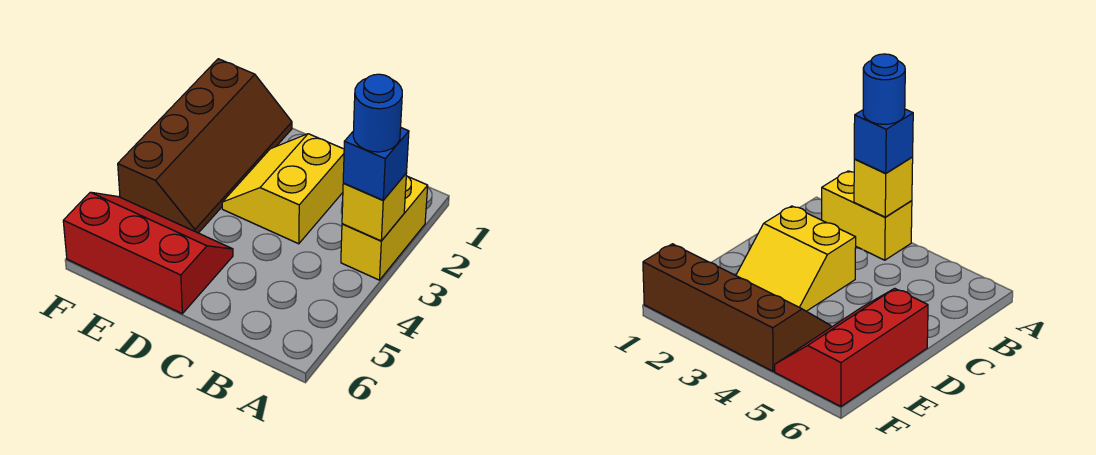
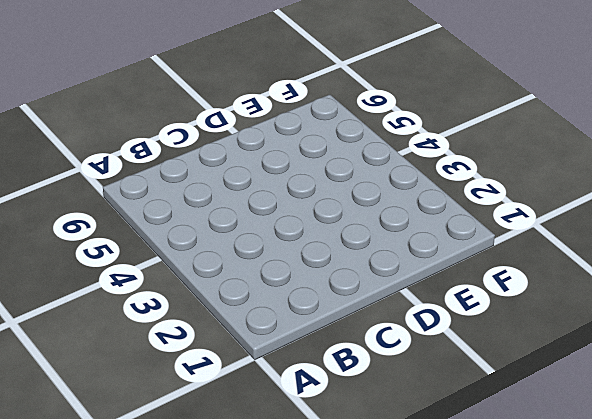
none -> yellow brick A2:A3 level 1
none -> yellow slope C2:D3 level 1 top C

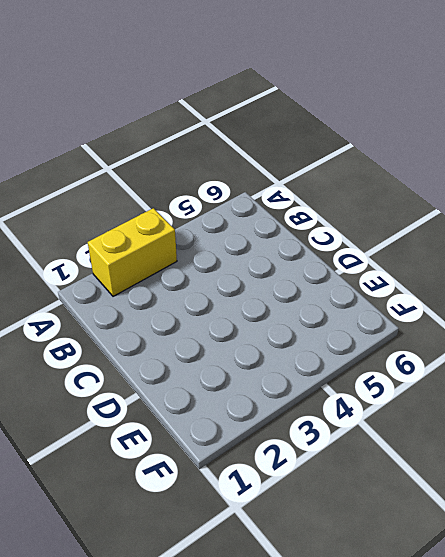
none -> yellow slope C2:D3 level 1 top C
none -> red slope D5:F6 level 1 top 6

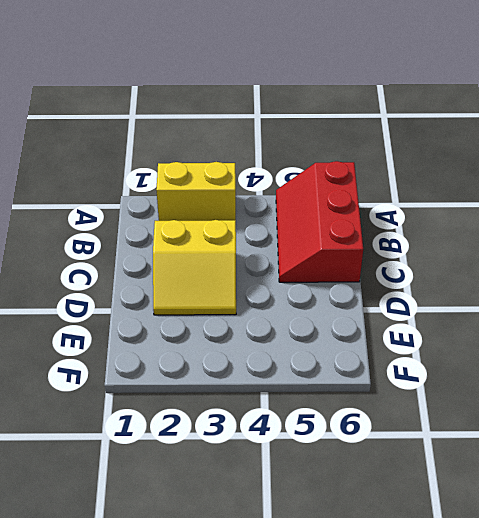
red slope A5:C6 level 1 top 6 -> red slope D5:F6 level 1 top 6
none -> brown slope E1:F4 level 1 top F
none -> yellow brick A3 level 2

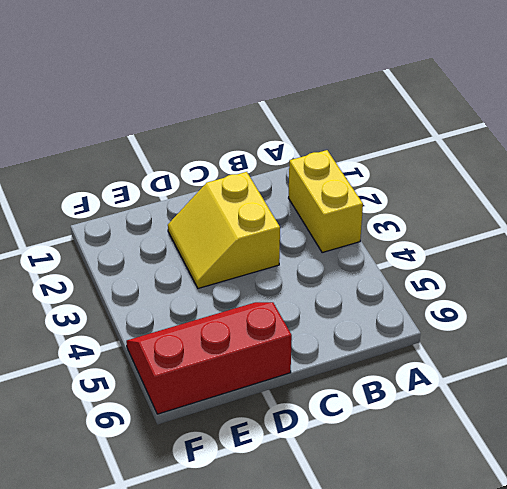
none -> brown slope E1:F4 level 1 top F
none -> yellow brick A3 level 2

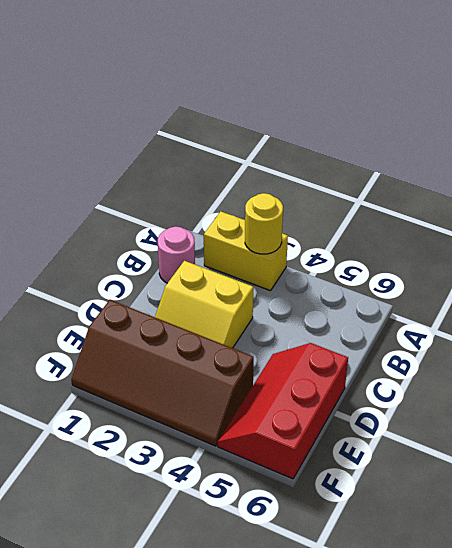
yellow round brick A3 level 2 -> yellow brick A3 level 2
pink round brick B1 level 1 -> none
brown slope E1:F4 level 1 top E -> brown slope E1:F4 level 1 top F
none -> blue brick A3 level 3
none -> blue round brick A3 level 4

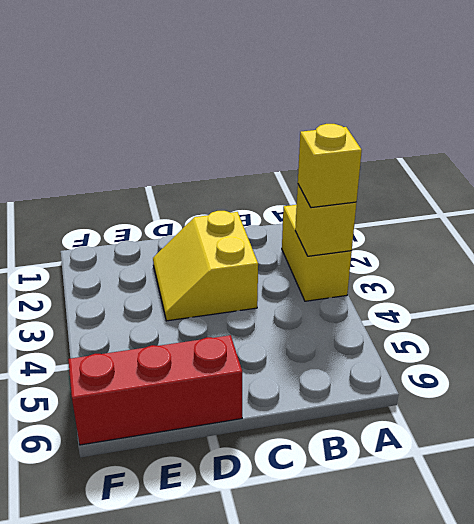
yellow brick A3 level 3 -> blue brick A3 level 3
none -> brown slope E1:F4 level 1 top F
none -> blue round brick A3 level 4

